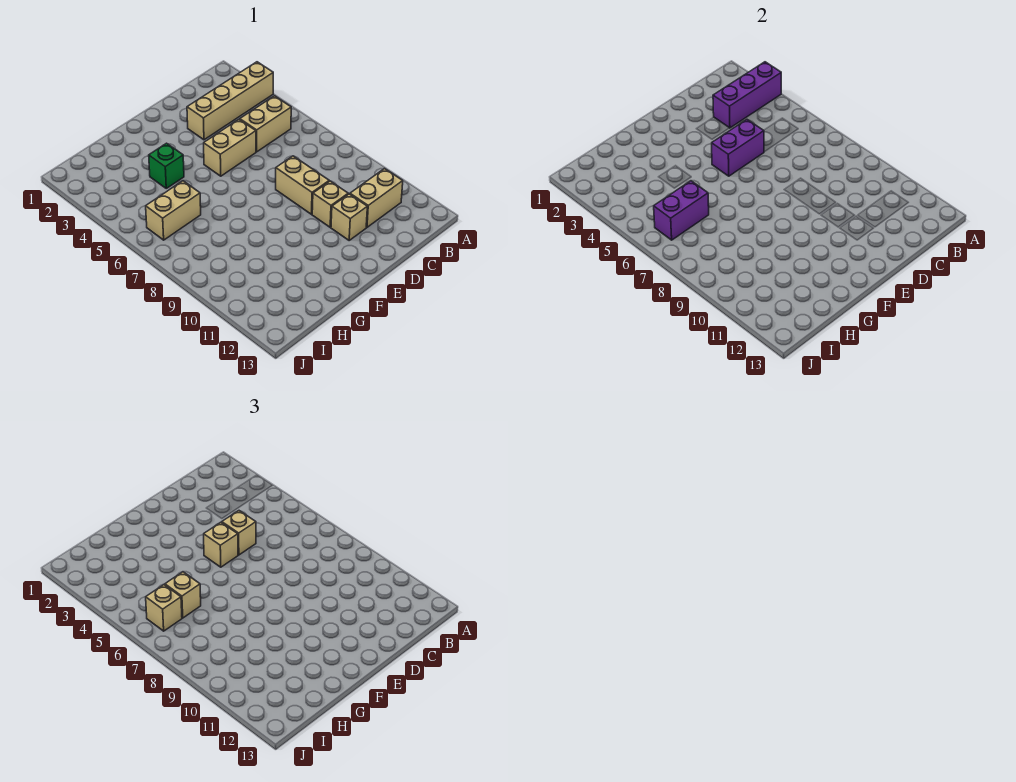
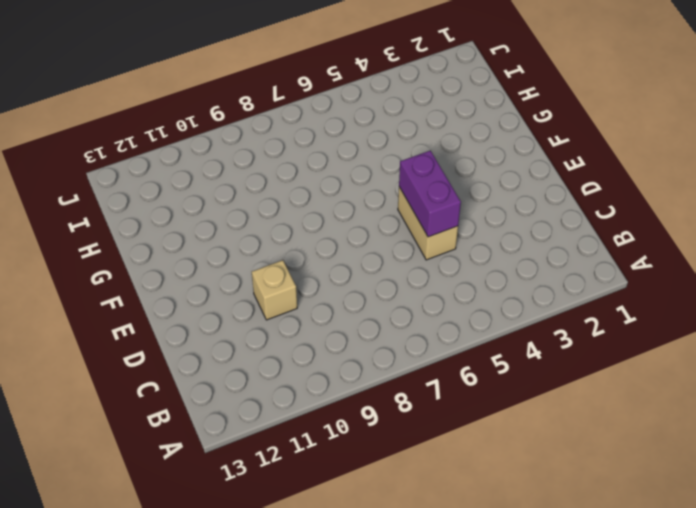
none -> tan brick A3:D3 level 1
none -> tan brick B5:C5 level 1
none -> tan brick B11:C11 level 1

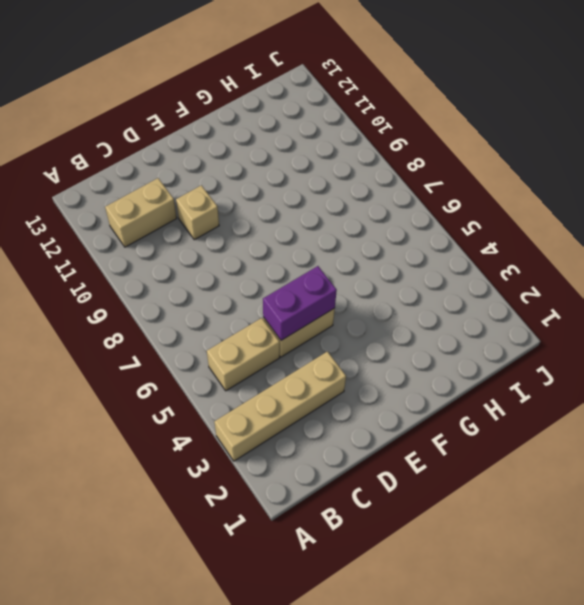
none -> tan brick D8:D9 level 1
none -> tan brick D11 level 1
none -> green brick G4 level 1

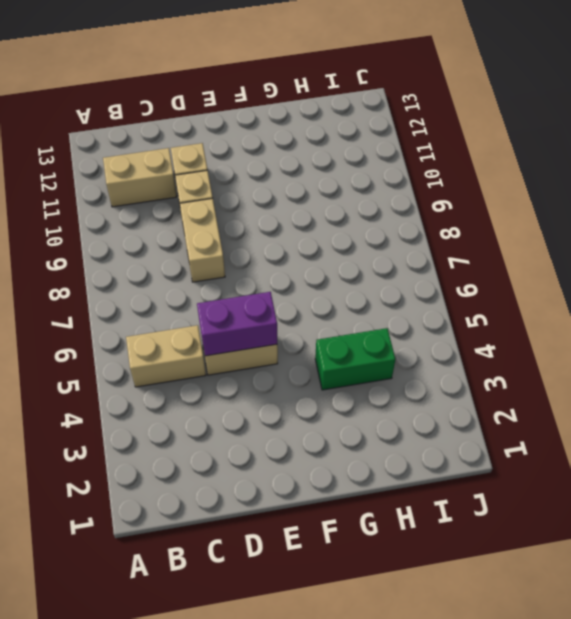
green brick G4:H4 level 1 -> green brick G4 level 1
none -> tan brick A3:D3 level 1
none -> tan brick H6:I6 level 1
none -> purple brick A3:C3 level 2

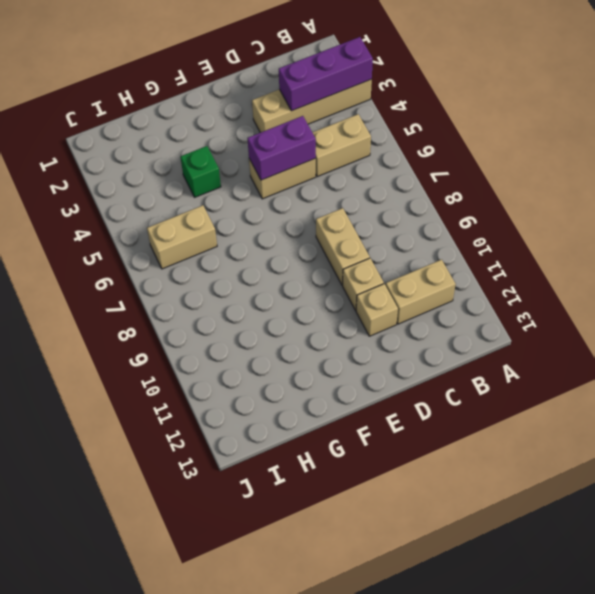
none -> purple brick H6:I6 level 2
none -> tan brick D5 level 3
none -> tan brick E5 level 3

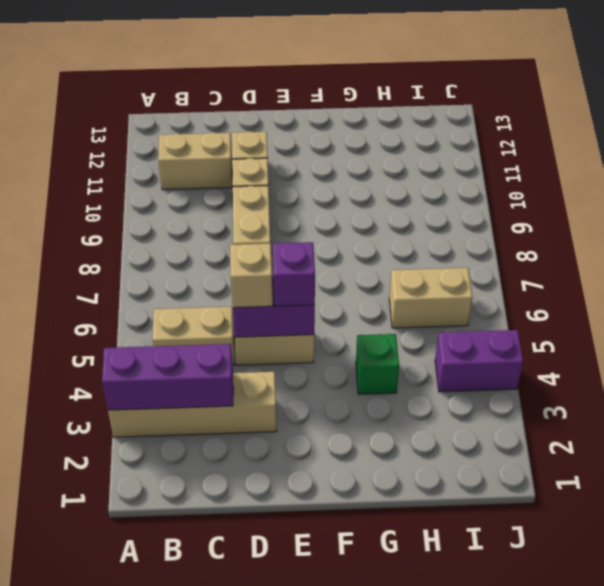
purple brick E5 level 3 -> tan brick E5 level 3
purple brick I4:J4 level 1 -> purple brick H6:I6 level 2
none -> tan brick H6 level 3
none -> tan brick I6 level 3

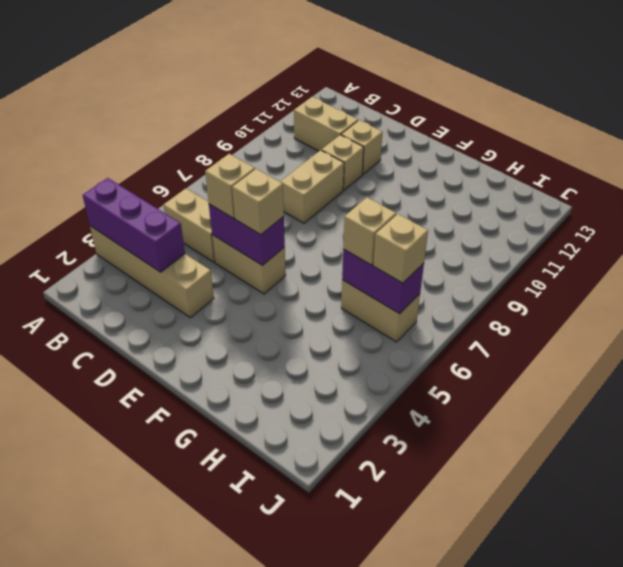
none -> green brick G4 level 1

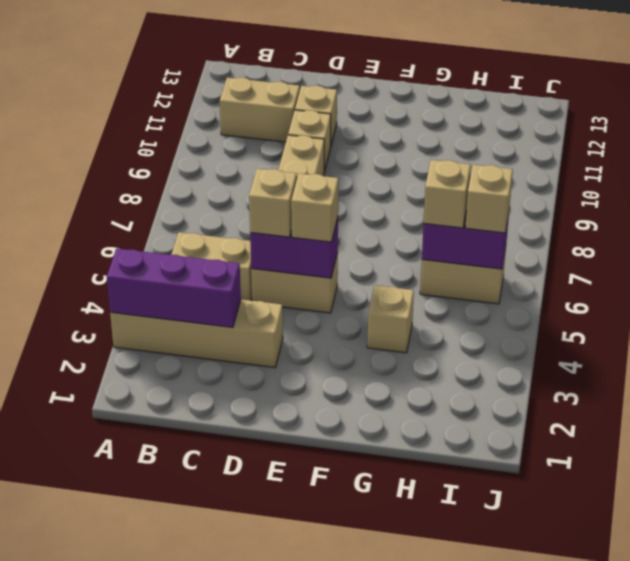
tan brick G4 level 1 -> green brick G4 level 1

